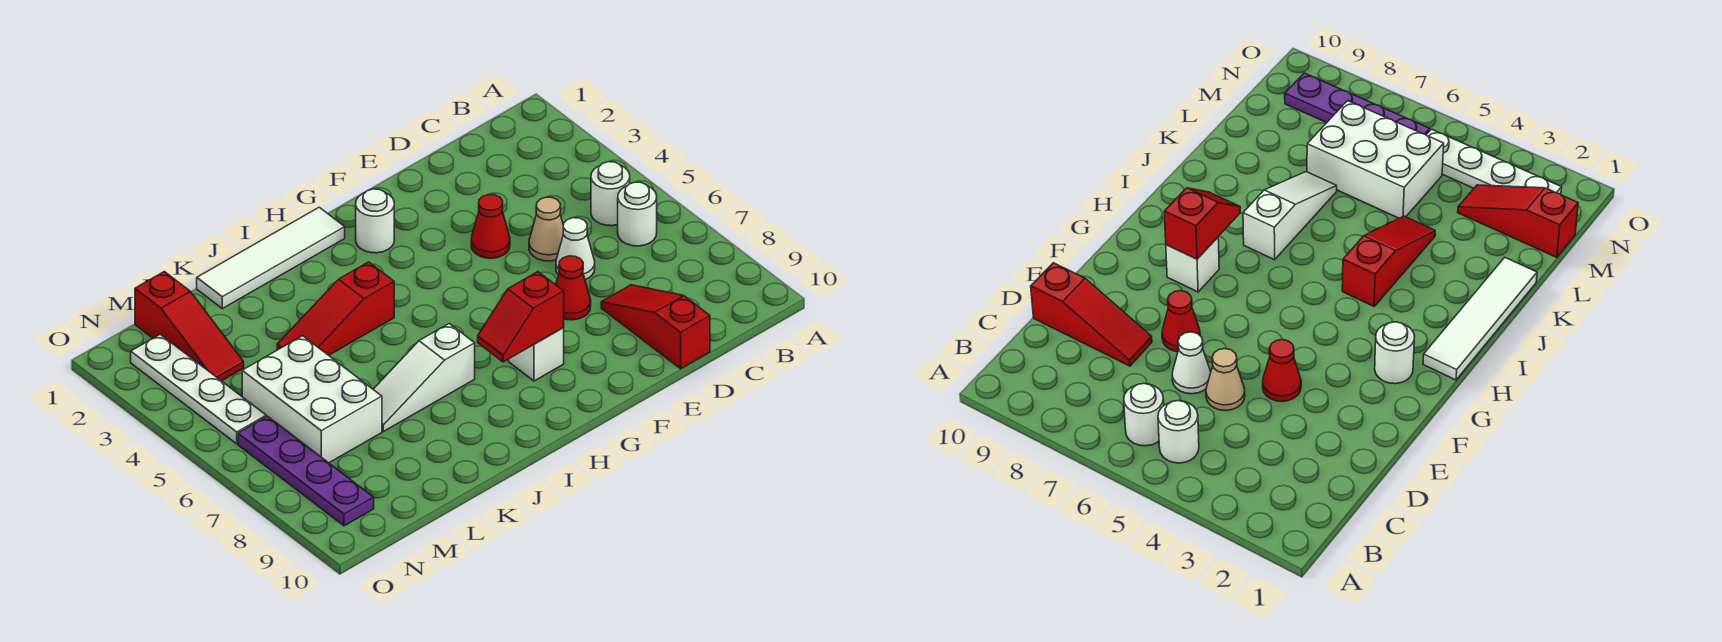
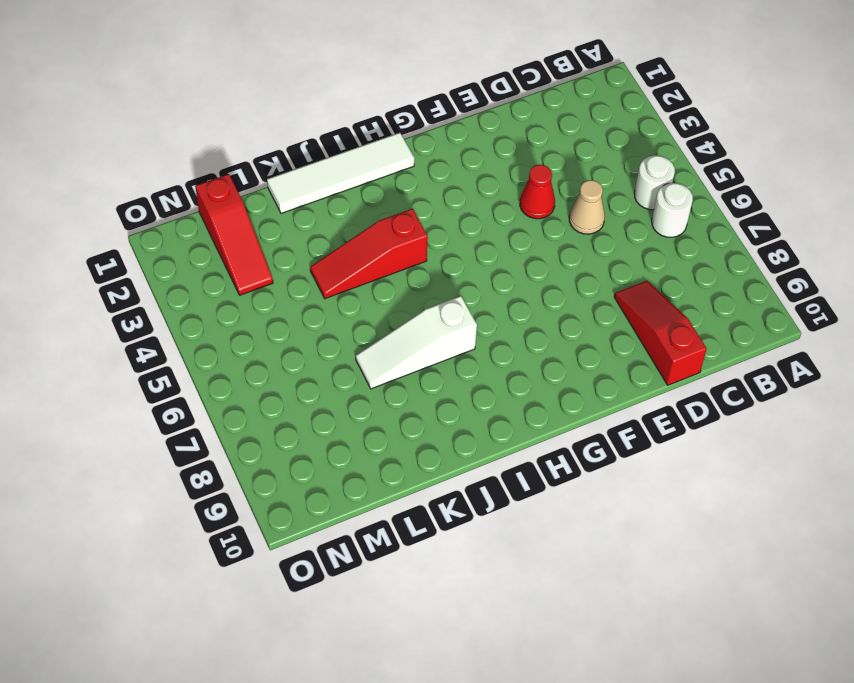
none -> white cone D6 level 1
none -> red cone E7 level 1
none -> white round brick G2 level 1

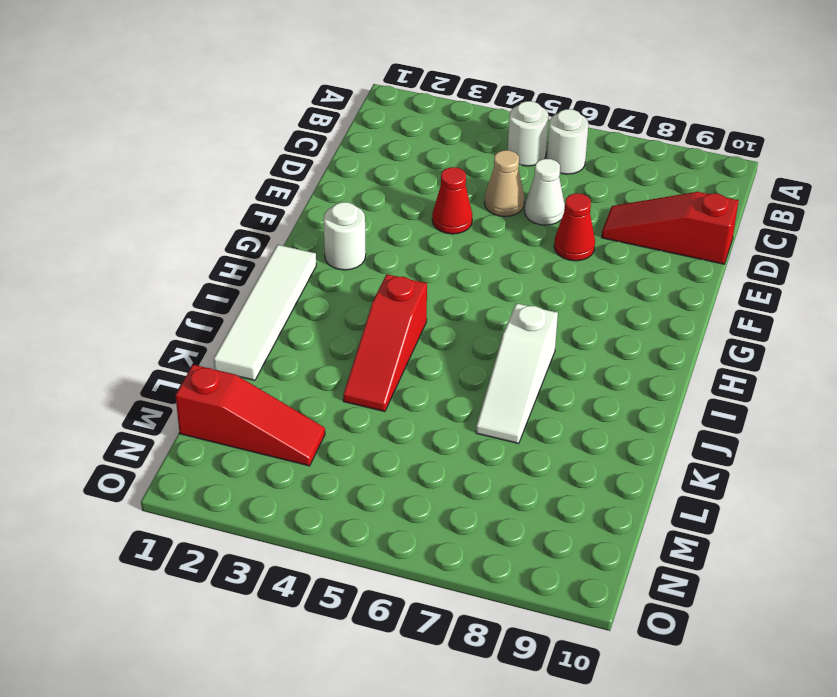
none -> white brick G8 level 1
none -> white brick L5:M7 level 1
none -> white plate N2:N5 level 1

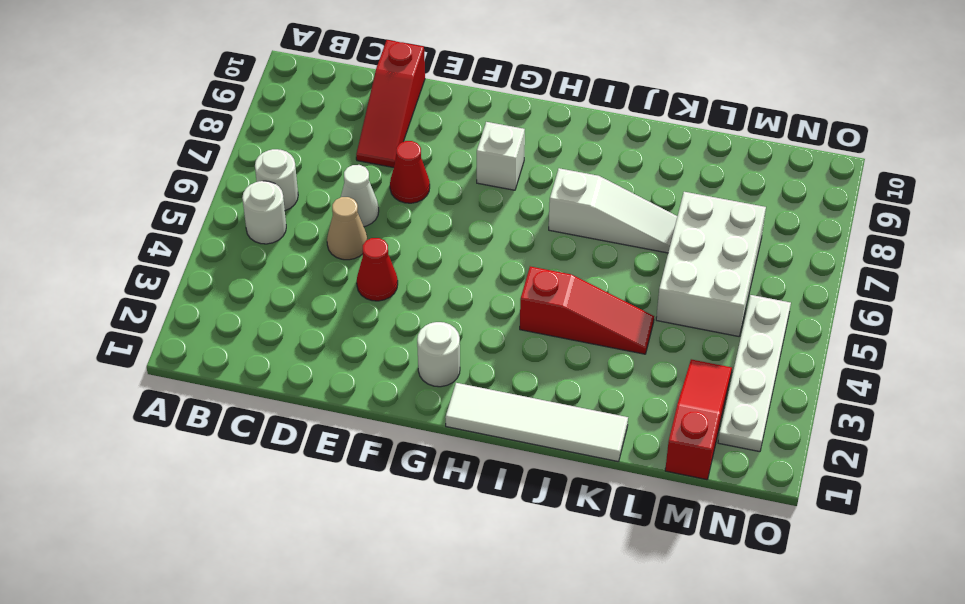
none -> purple plate N6:N9 level 1
none -> red slope G8:H8 level 2 top G

